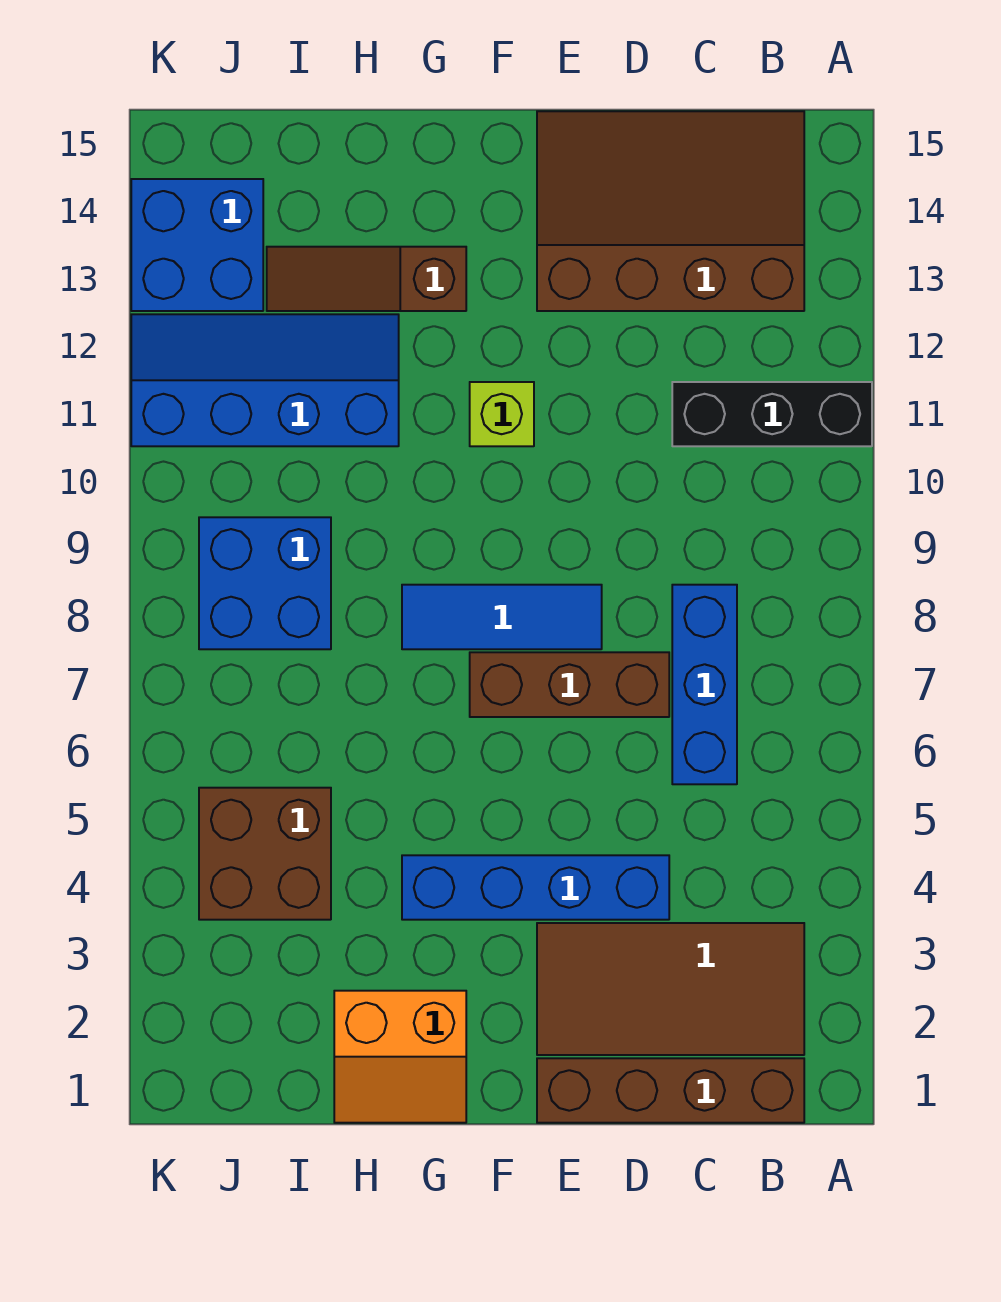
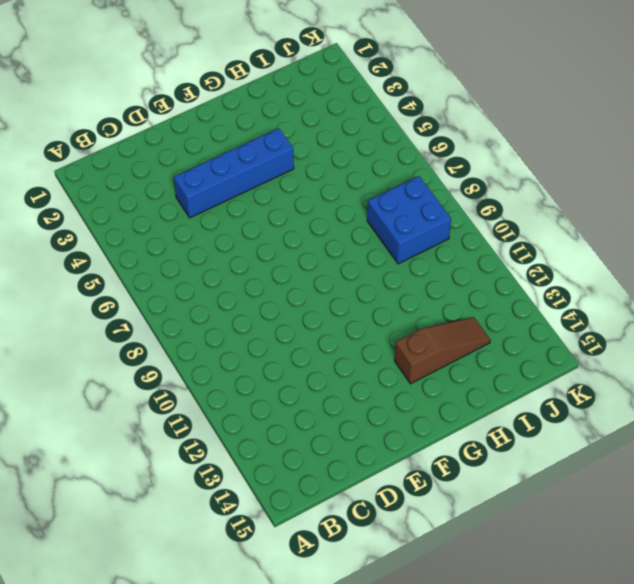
none -> black brick A11:C11 level 1
none -> brown brick B1:E1 level 1
none -> brown tile B2:E3 level 1

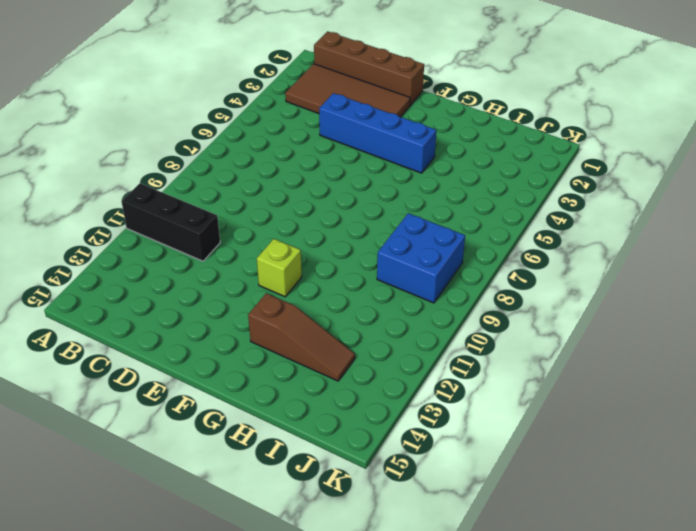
none -> brown slope B13:E15 level 1 top 13
none -> blue brick C6:C8 level 1
none -> brown brick D7:F7 level 1

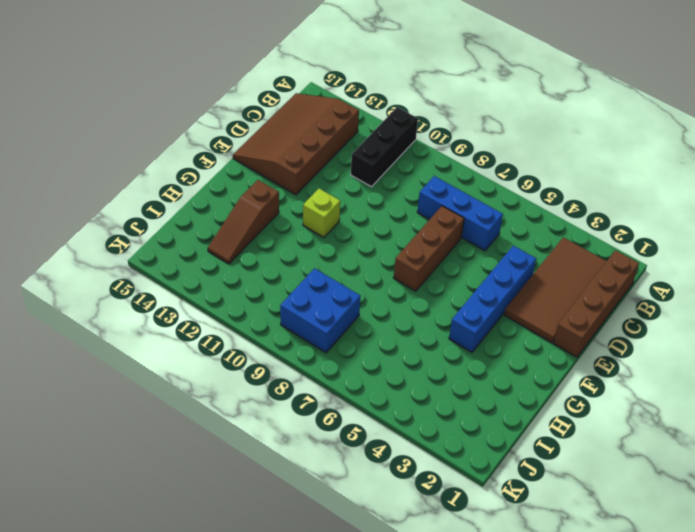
none -> blue tile E8:G8 level 1
none -> orange slope G1:H2 level 1 top 2
none -> blue slope H11:K12 level 1 top 11

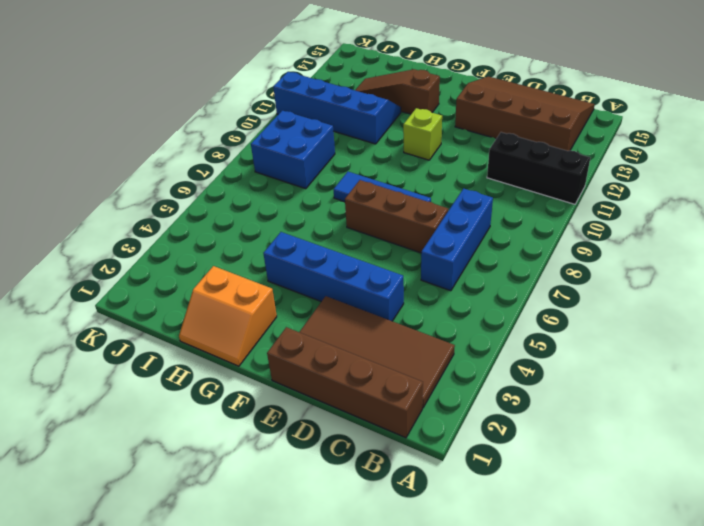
none -> brown brick I4:J5 level 1
none -> blue brick J13:K14 level 1

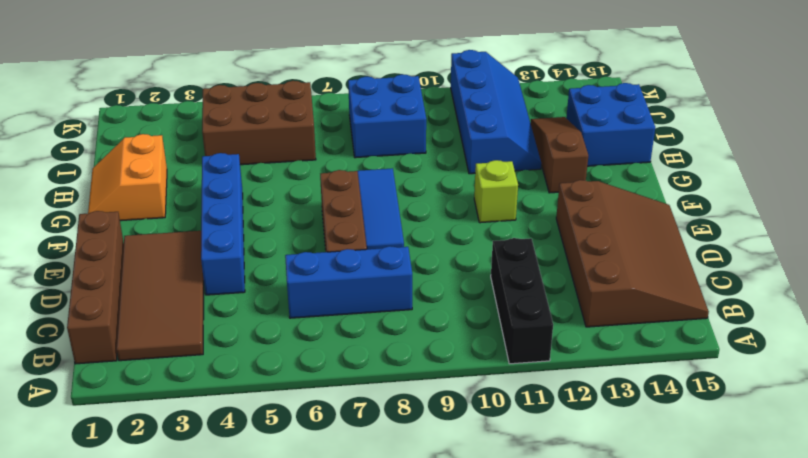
blue brick H14:I15 level 1 -> blue brick J13:K14 level 1
brown brick I4:J6 level 1 -> brown brick I4:J5 level 1

